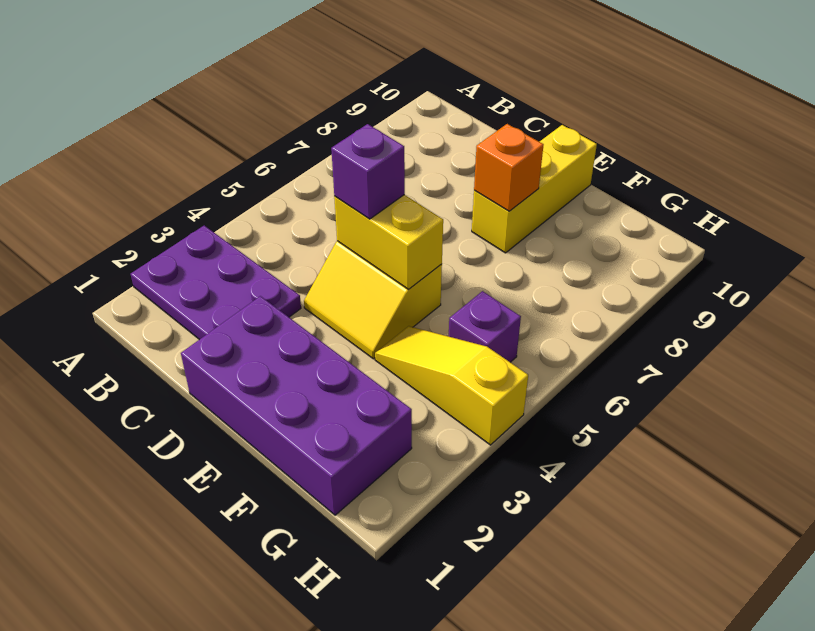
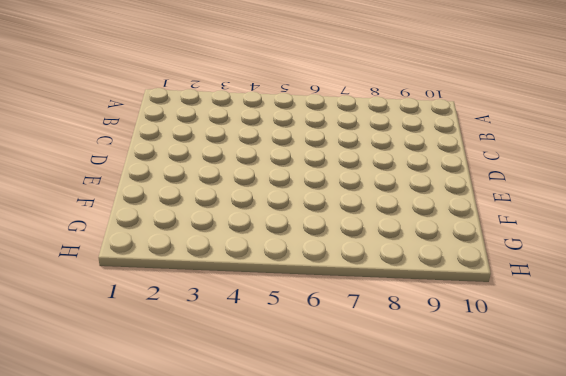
none -> purple plate A2:C3 level 1
none -> purple brick D1:G2 level 1

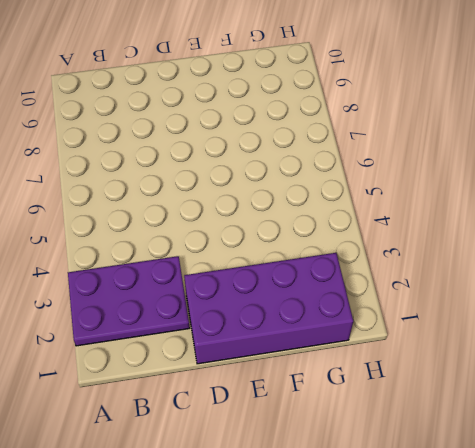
none -> yellow slope D4:E5 level 1 top 5
none -> yellow brick E8:E10 level 1

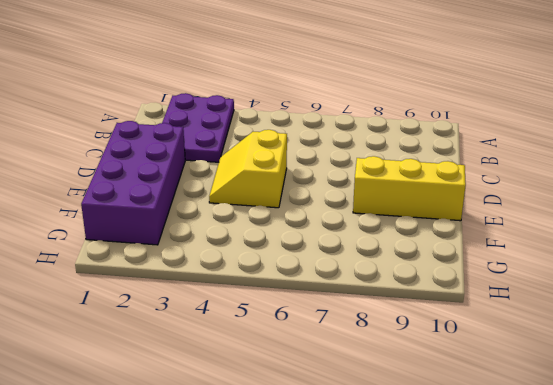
none -> yellow slope F4:H4 level 1 top H
none -> purple brick G5 level 1

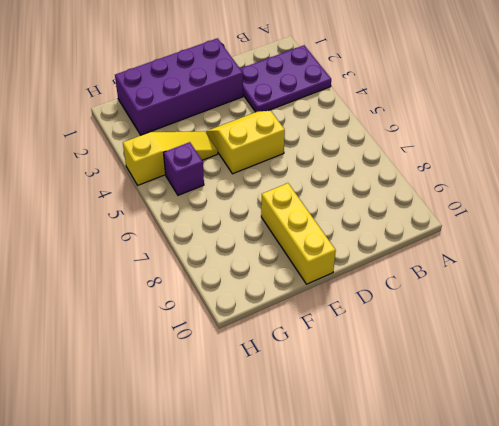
none -> yellow brick D5:E5 level 2
none -> orange brick E8 level 2

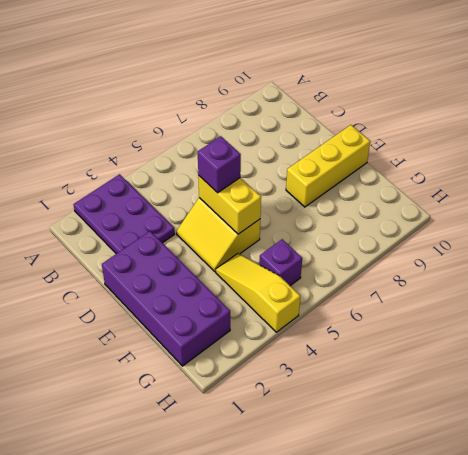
none -> orange brick E8 level 2

